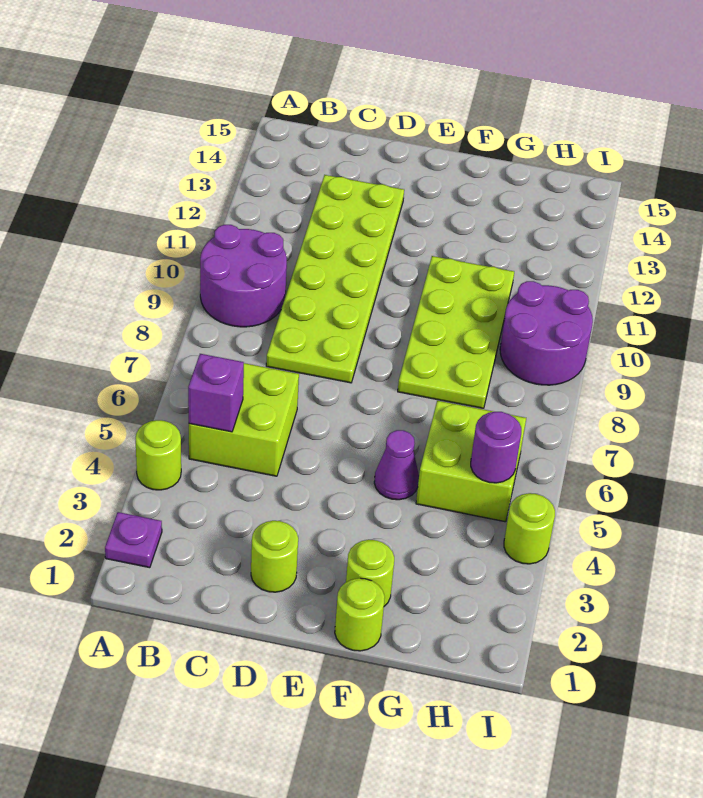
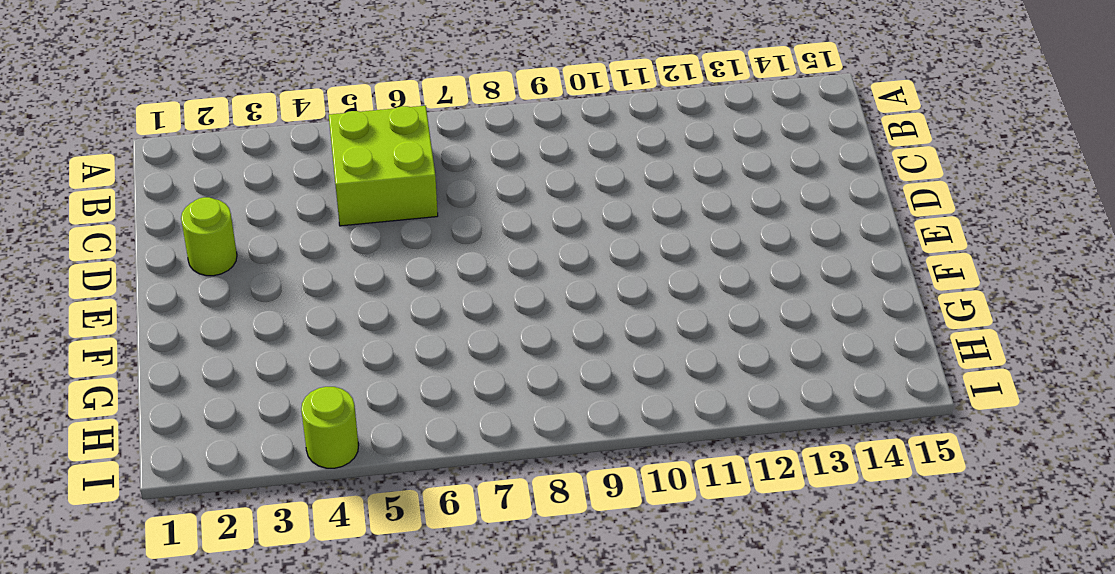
none -> purple plate A2 level 1
none -> lime round brick A4 level 1
none -> purple round brick A9:B10 level 1

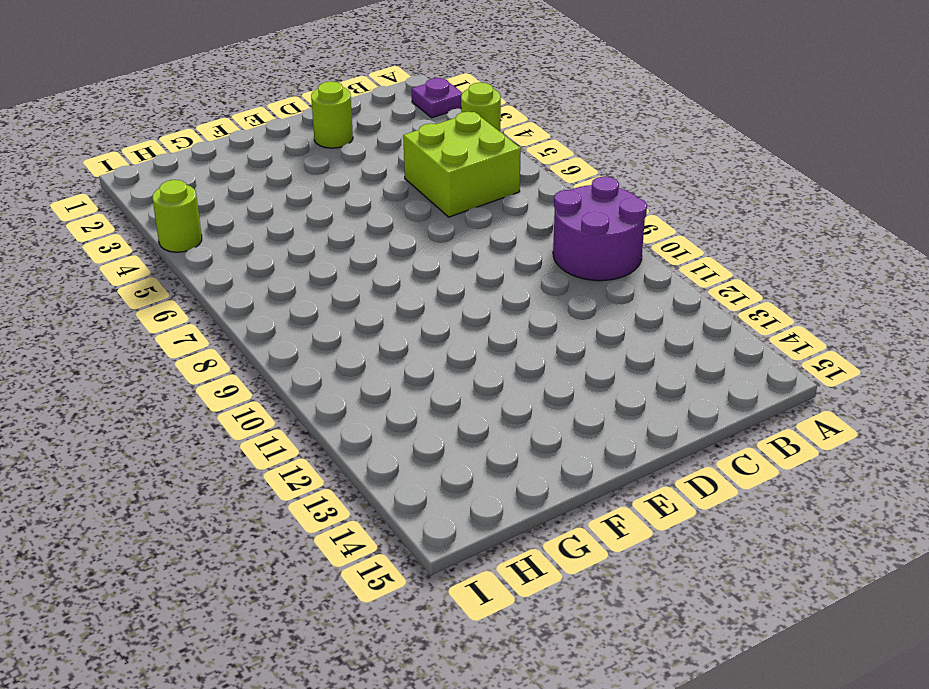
none -> lime plate C8:D13 level 1
none -> lime round brick F1 level 1
none -> lime round brick F2 level 1

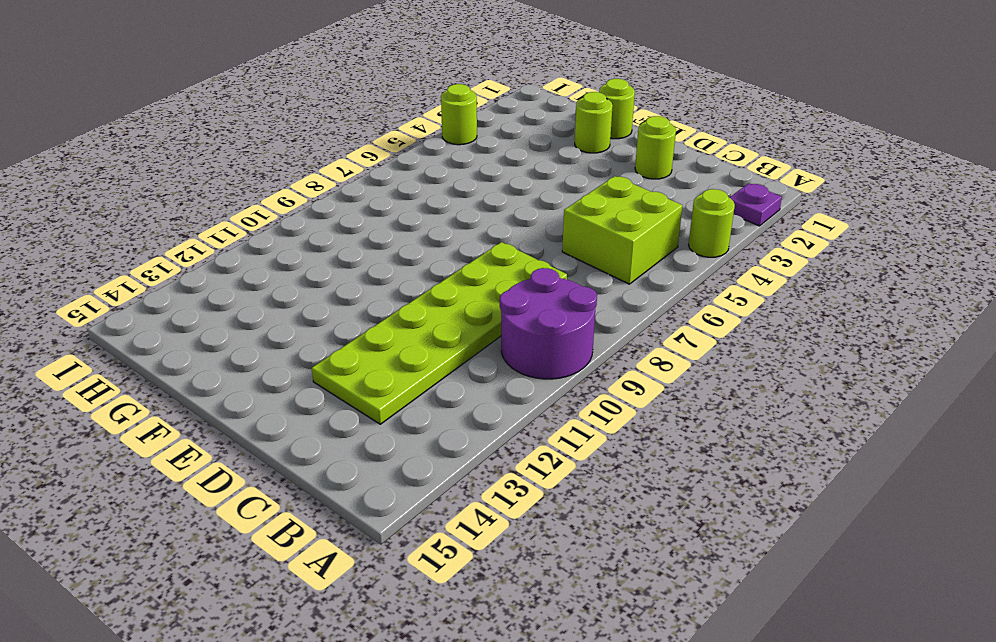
none -> purple cone F5 level 1
none -> lime plate F8:G11 level 1
none -> lime brick G5:H6 level 1

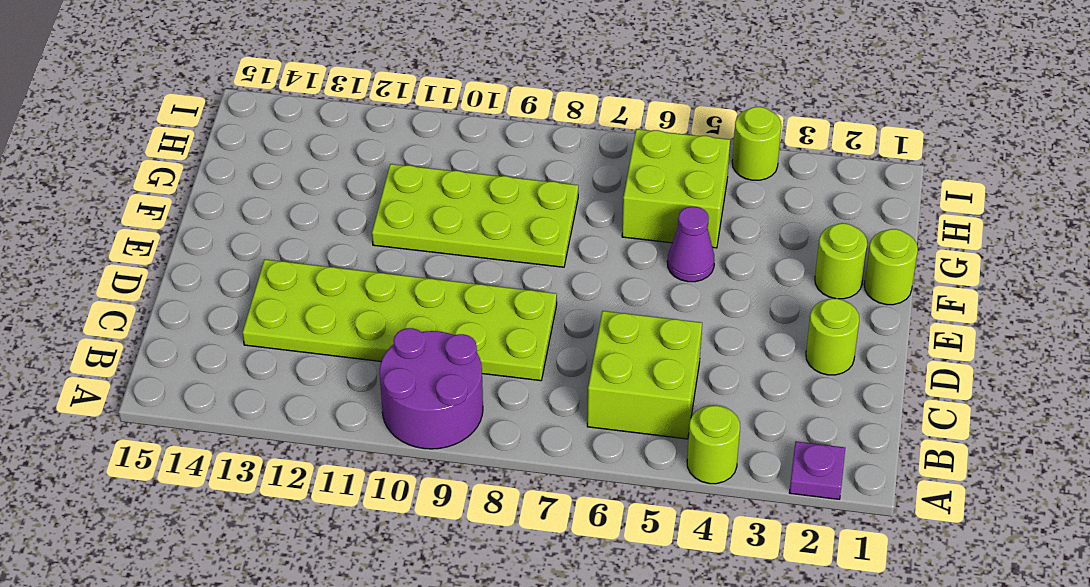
none -> purple round brick H9:I10 level 1
none -> purple brick B5 level 2
none -> purple round brick H5 level 2

